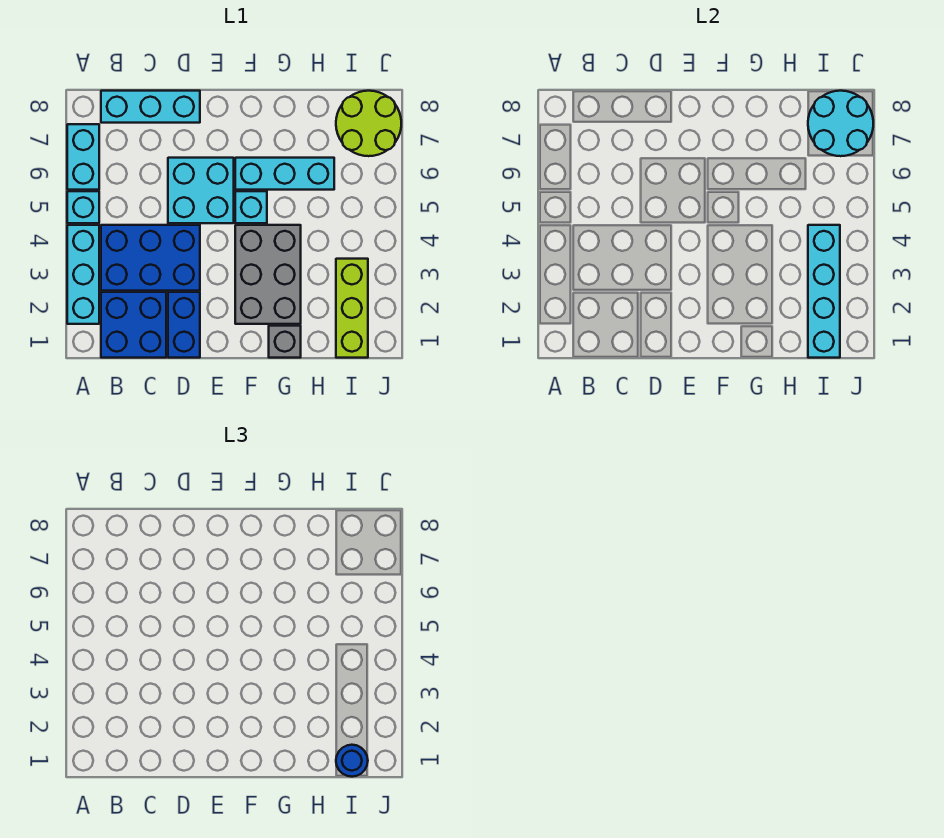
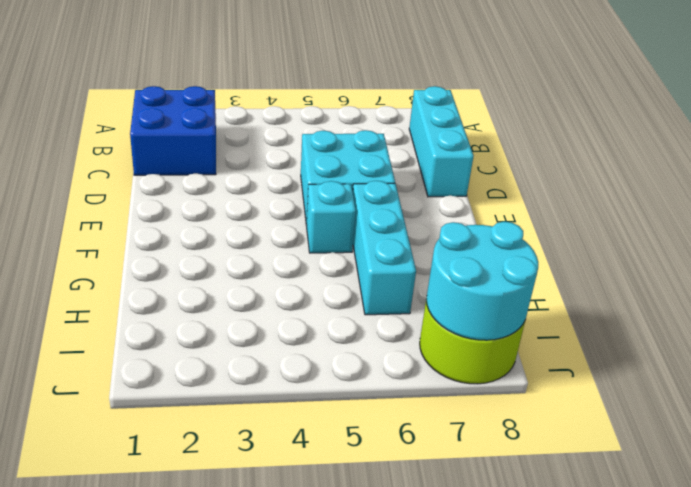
none -> cyan brick A2:A4 level 1
none -> cyan brick A5 level 1
none -> cyan brick A6:A7 level 1

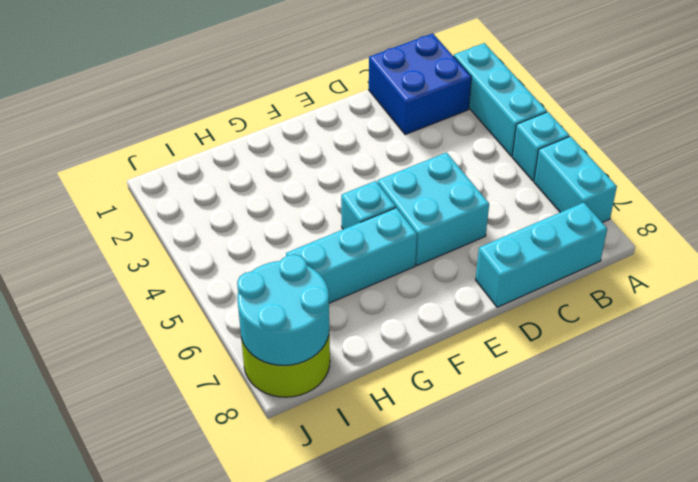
none -> blue brick B3:D4 level 1
none -> blue brick D1:D2 level 1
none -> grey brick F2:G4 level 1

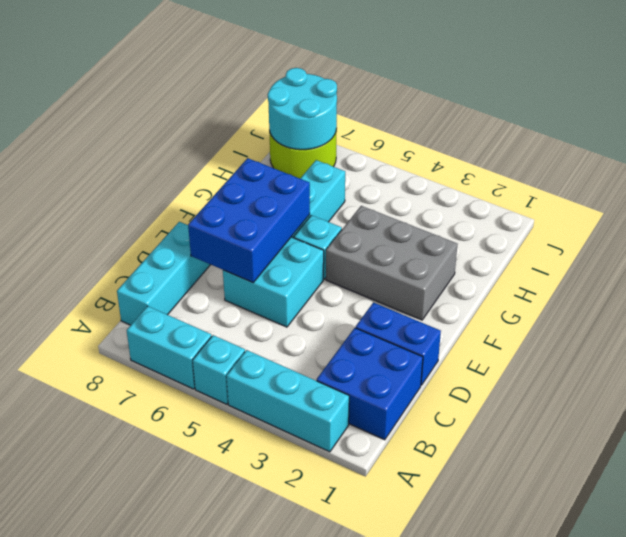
blue brick D6:F7 level 2 -> blue brick B3:D4 level 1
none -> grey brick G1 level 1
none -> lime brick I1:I3 level 1
none -> cyan brick I1:I4 level 2

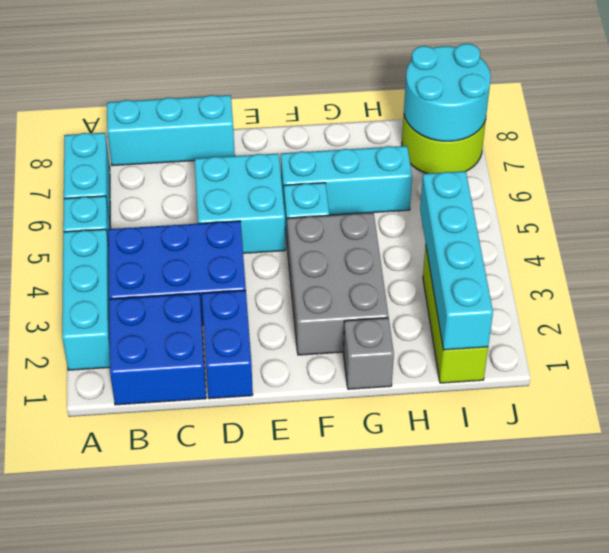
none -> blue round brick I1 level 3

